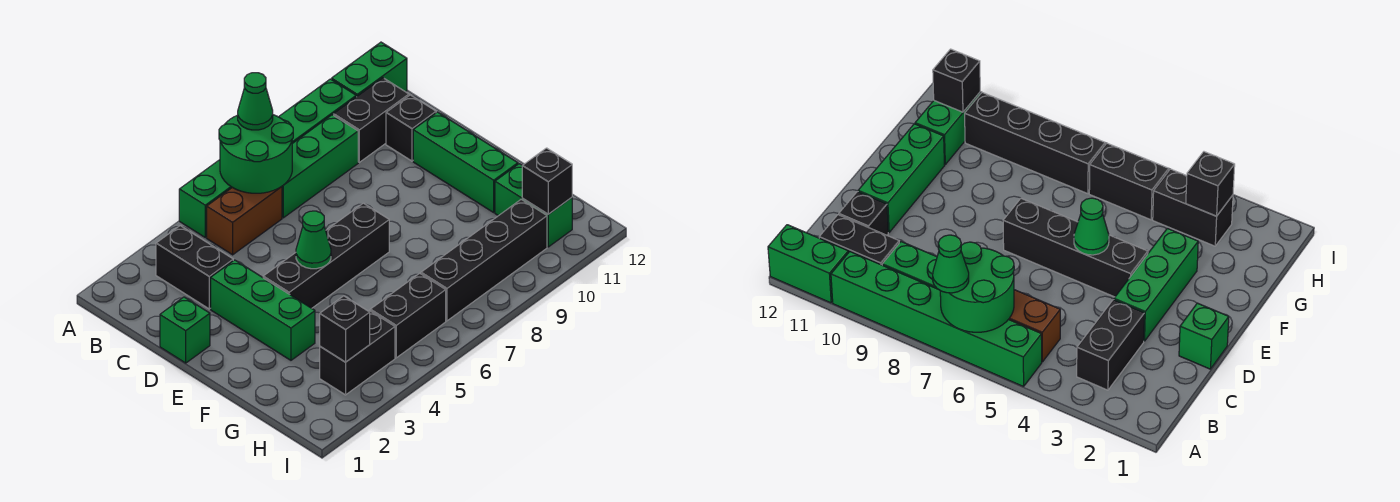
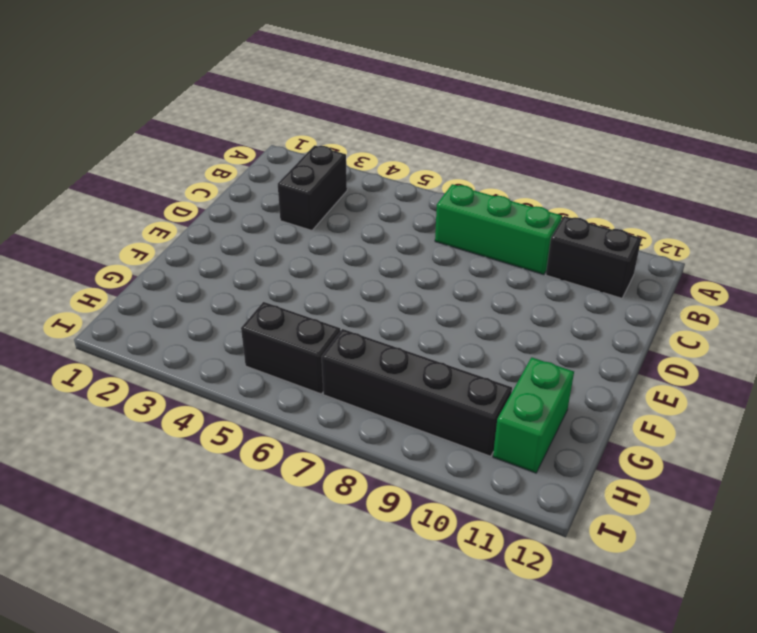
none -> green brick A5:A10 level 1
none -> green brick A11:A12 level 1
none -> brown brick B5:B6 level 1

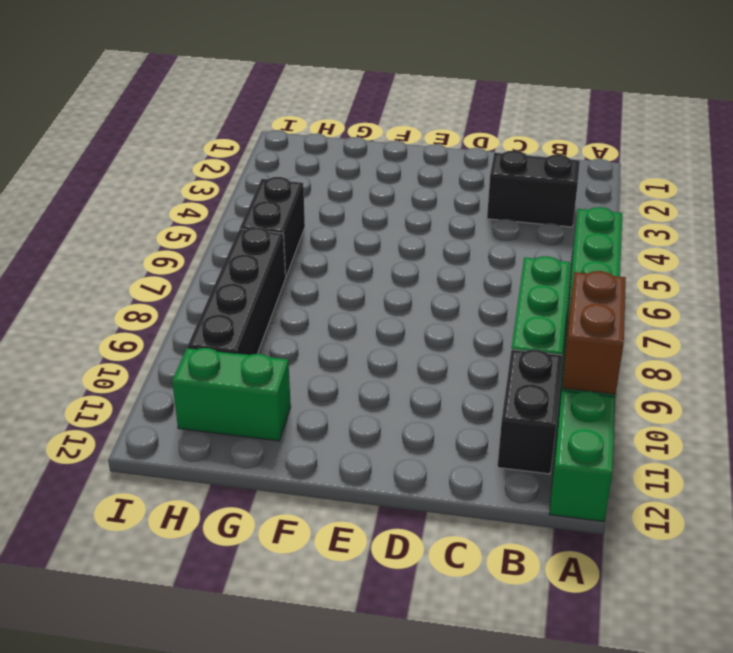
brown brick A9:A10 level 2 -> brown brick B5:B6 level 1
none -> black brick C11 level 1
none -> green brick D1 level 1
none -> green brick D3:F3 level 1

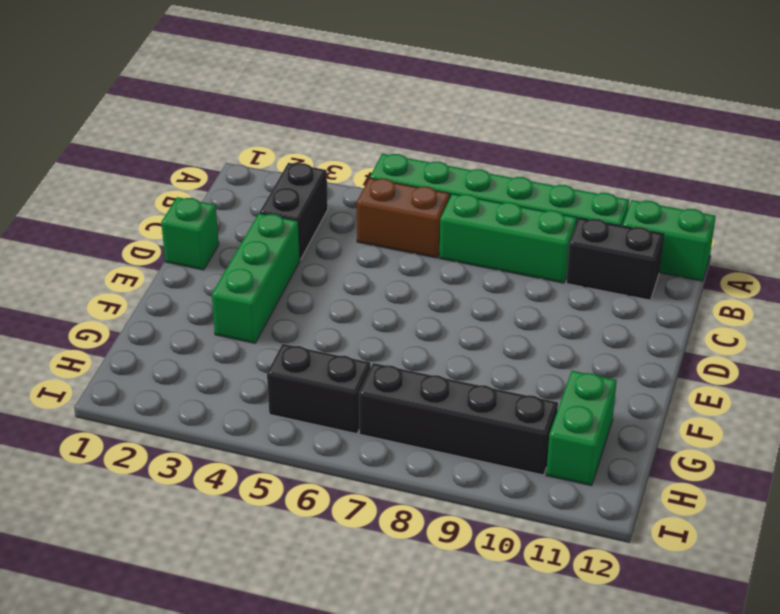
none -> black brick C11 level 1
none -> green brick D11:F11 level 1
none -> black brick E4:E7 level 1

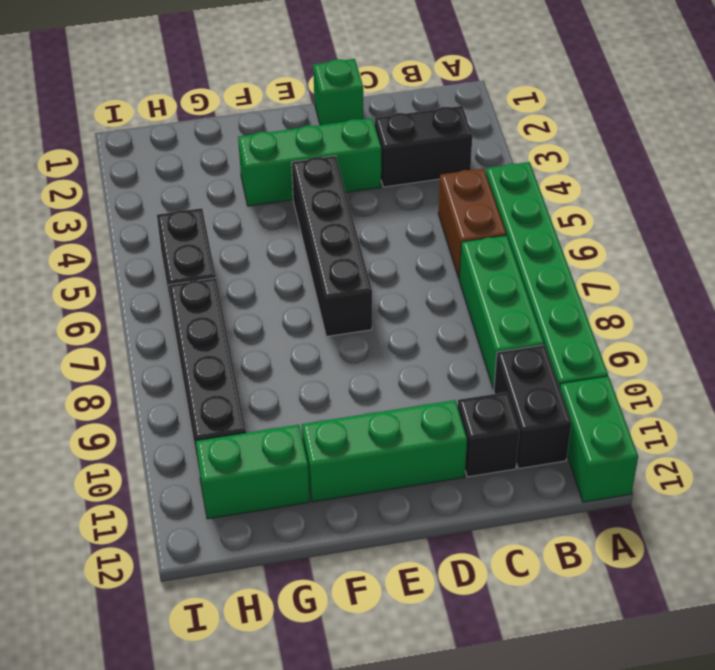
none -> black brick H3:H4 level 1
none -> green round brick A6:B7 level 2
none -> green cone E5 level 2

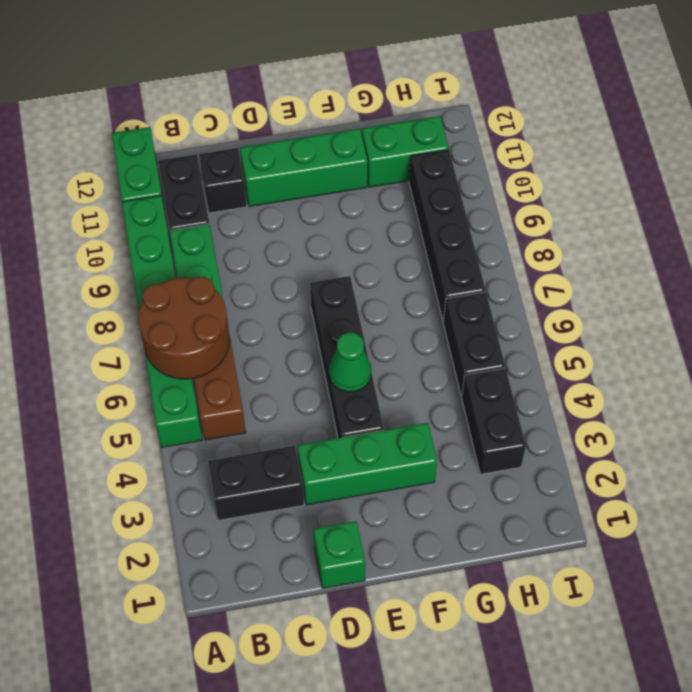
brown round brick A6:B7 level 2 -> green round brick A6:B7 level 2
none -> black brick H3 level 2
none -> black brick H11 level 2
none -> green cone A7 level 3

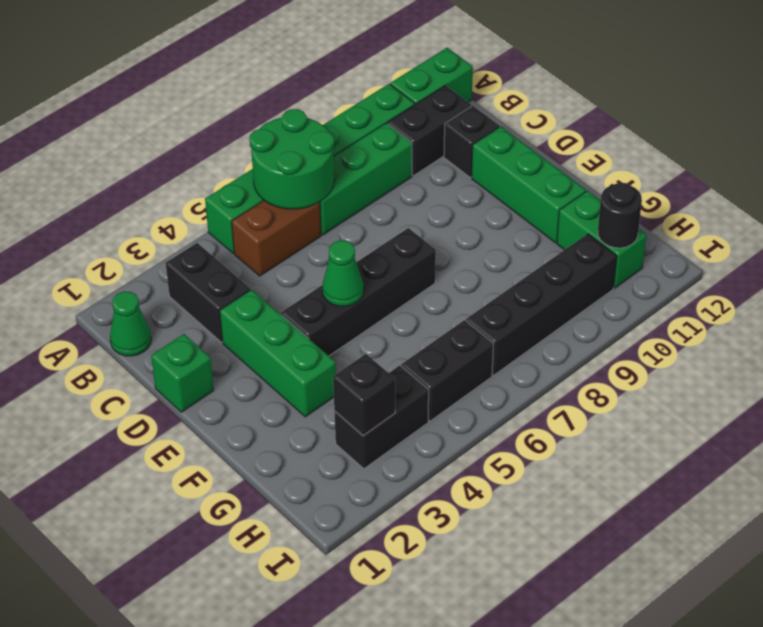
green cone B1 level 1 -> green cone A7 level 3
black round brick H11 level 2 -> black brick H11 level 2

